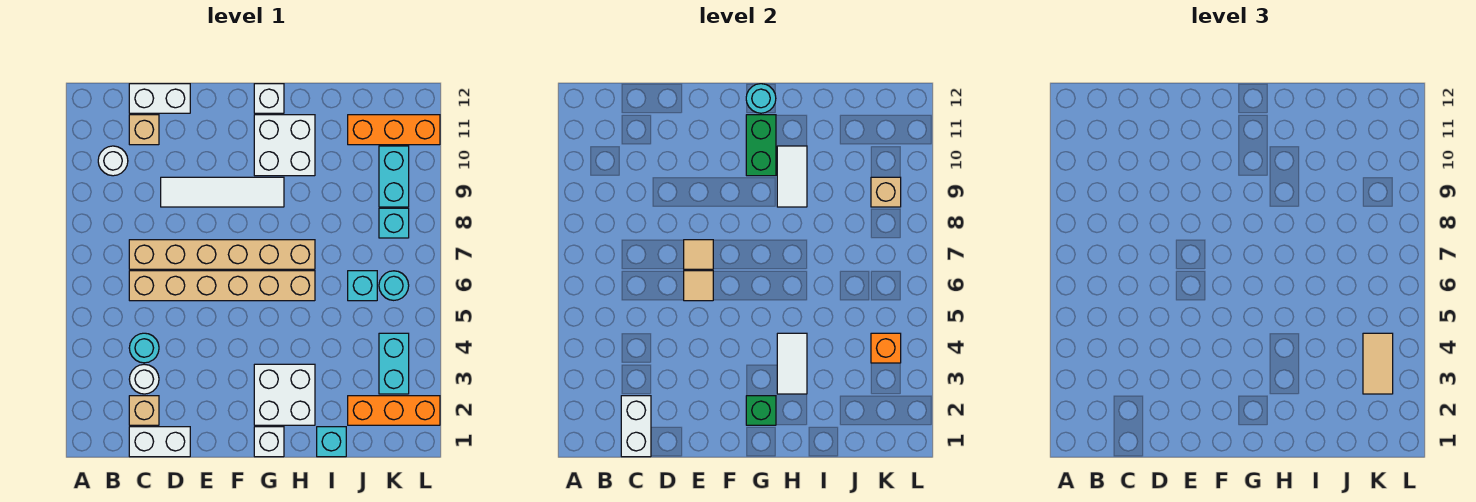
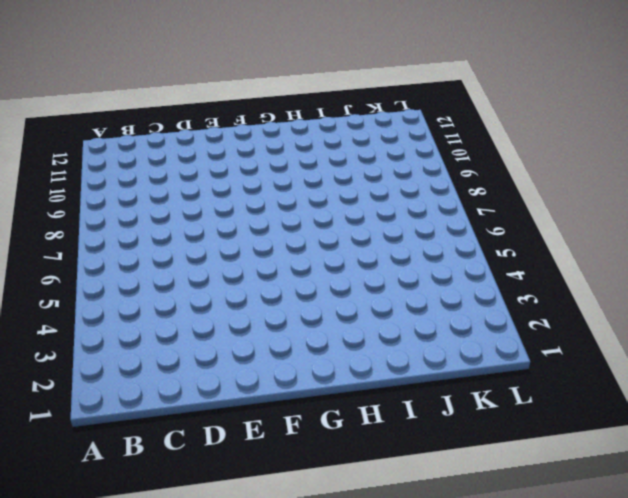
none -> white round brick B10 level 1
none -> white brick C1:D1 level 1
none -> tan brick C2 level 1
none -> white round brick C3 level 1

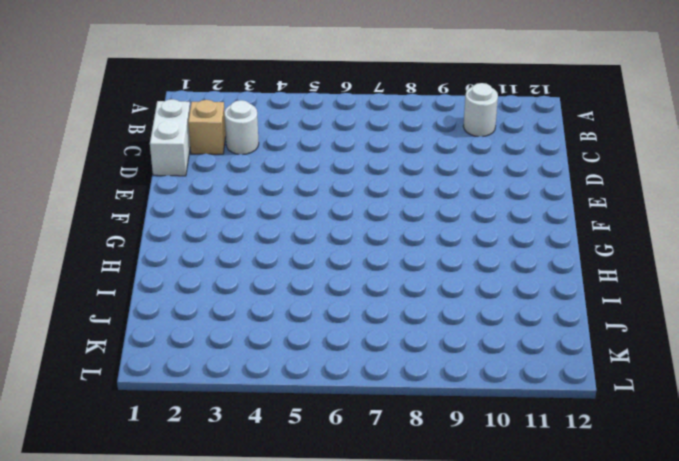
none -> cyan round brick C4 level 1
none -> tan brick C6:H6 level 1
none -> tan brick C7:H7 level 1
none -> tan brick C11 level 1

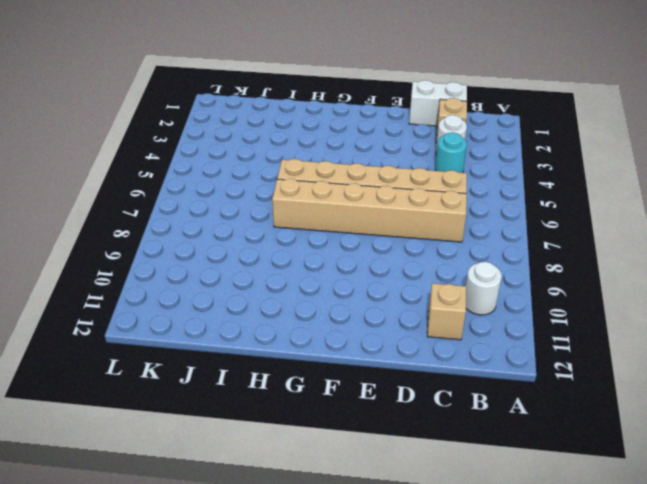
none -> white brick C12:D12 level 1
none -> white tile D9:G9 level 1
none -> white brick G1 level 1
none -> white brick G2:H3 level 1

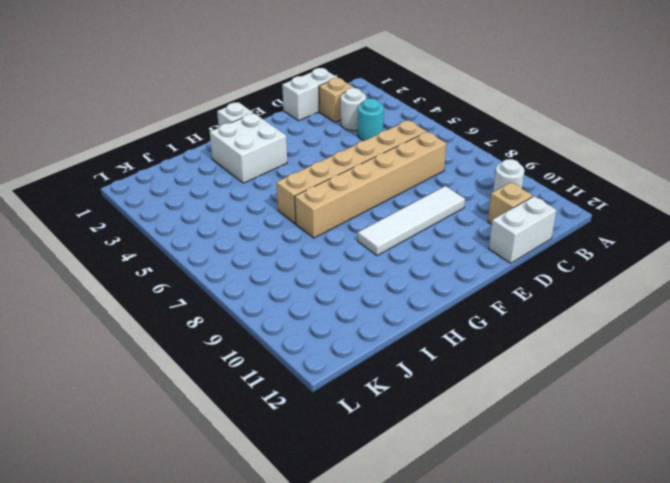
none -> white brick G10:H11 level 1
none -> white brick G12 level 1
none -> cyan brick I1 level 1
none -> orange brick J2:L2 level 1

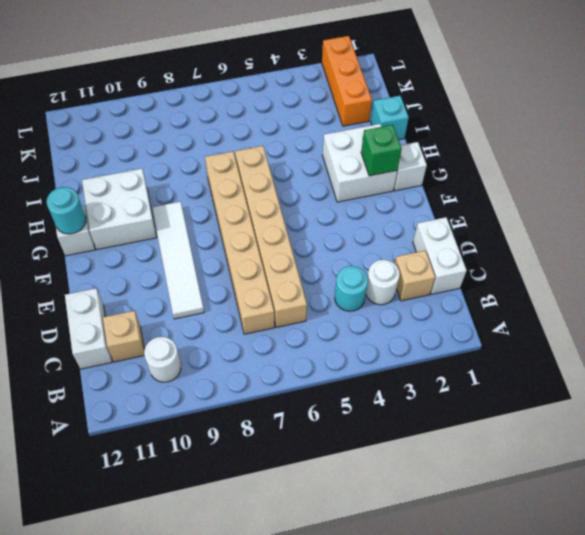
none -> cyan brick J6 level 1
none -> orange brick J11:L11 level 1
none -> cyan brick K3:K4 level 1
none -> cyan round brick K6 level 1

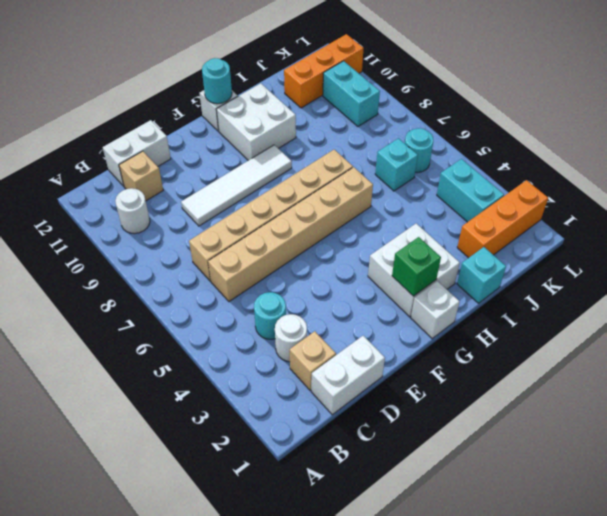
none -> cyan brick K8 level 1
none -> white brick C1:C2 level 2
none -> tan tile E6 level 2
none -> tan tile E7 level 2

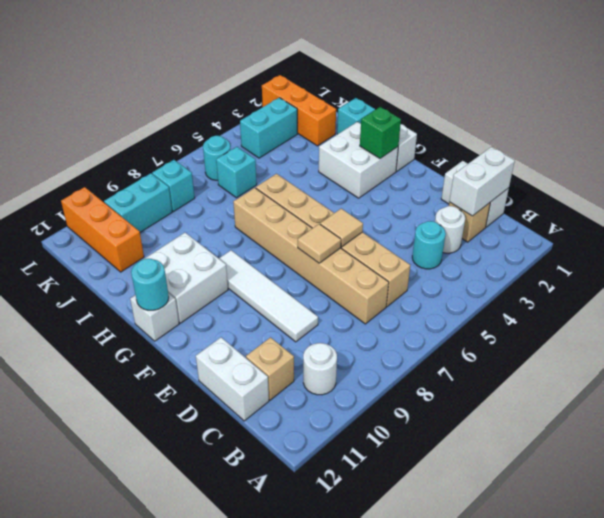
none -> green brick G10:G11 level 2
none -> white tile H3:H4 level 2
none -> white tile H9:H10 level 2
none -> orange brick K4 level 2

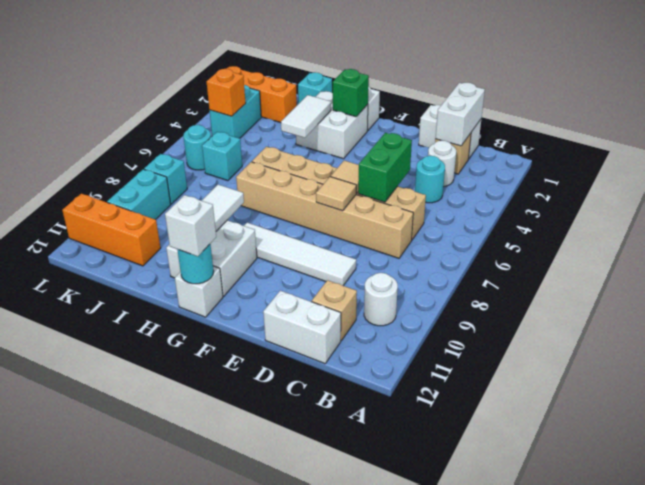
green brick D5:D6 level 2 -> green brick G10:G11 level 2
white brick G12 level 3 -> none
none -> tan brick K9 level 2
none -> tan tile K3:K4 level 3

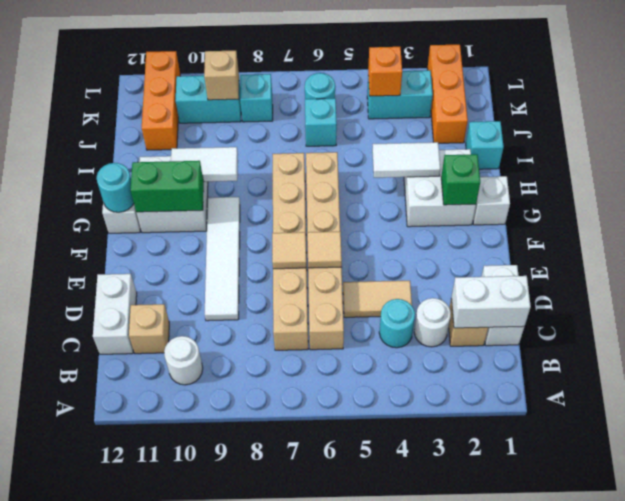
tan tile D4:D5 level 1 -> tan tile K3:K4 level 3

